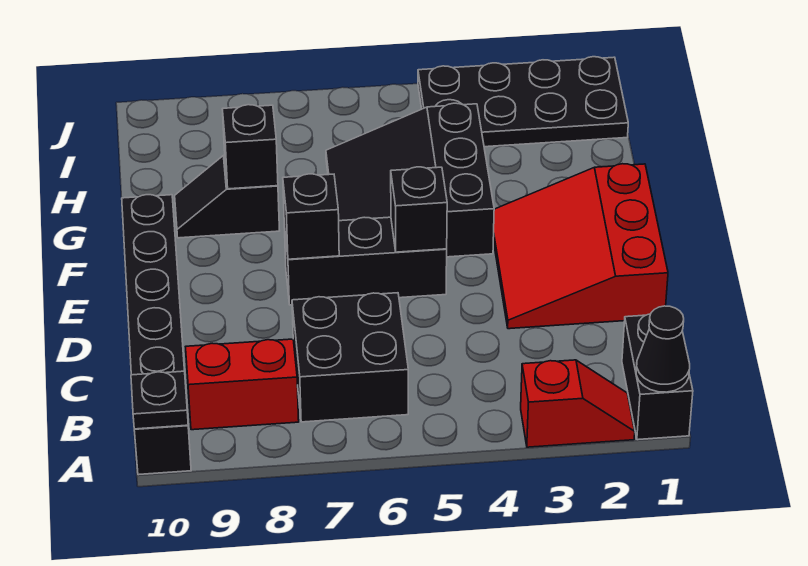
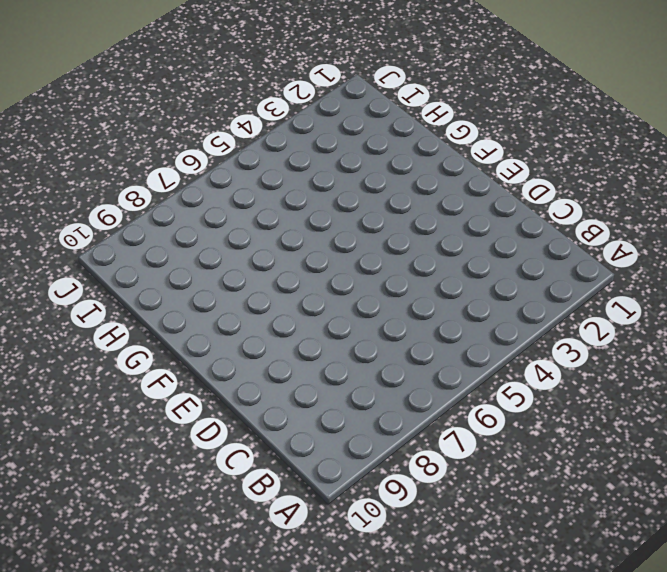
none -> black brick A1:B1 level 1
none -> red slope A2:A3 level 1 top 3
none -> black brick A10:F10 level 1

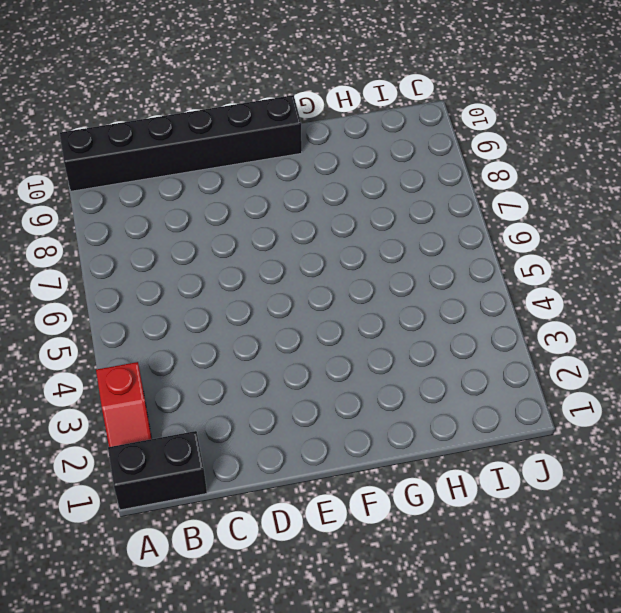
none -> black brick B6:C7 level 1
none -> red brick B8:B9 level 1
none -> red slope D1:F3 level 1 top 1

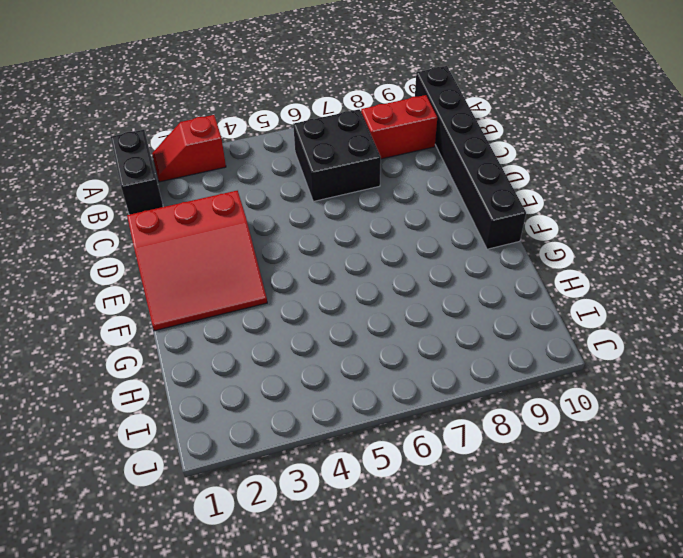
red slope D1:F3 level 1 top D -> red slope D1:F3 level 1 top 1
none -> black brick E5:E7 level 1
none -> black slope F4:H6 level 1 top 4
none -> black slope G8:G9 level 1 top 8

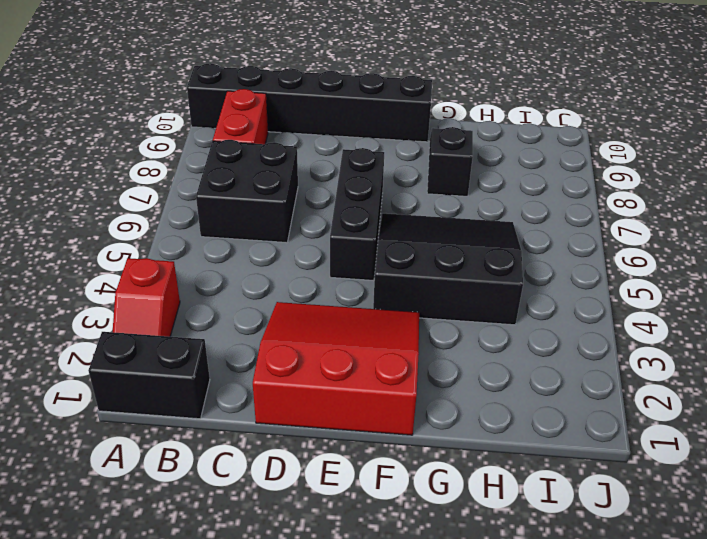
none -> black plate I1:J4 level 1
none -> black cone A1 level 2
none -> black plate A10 level 2

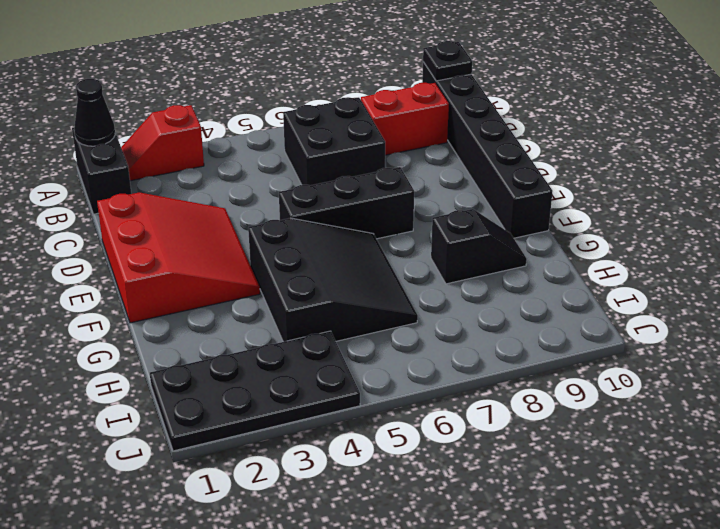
none -> black brick E5 level 2
none -> black brick E7 level 2
none -> black brick G8 level 2

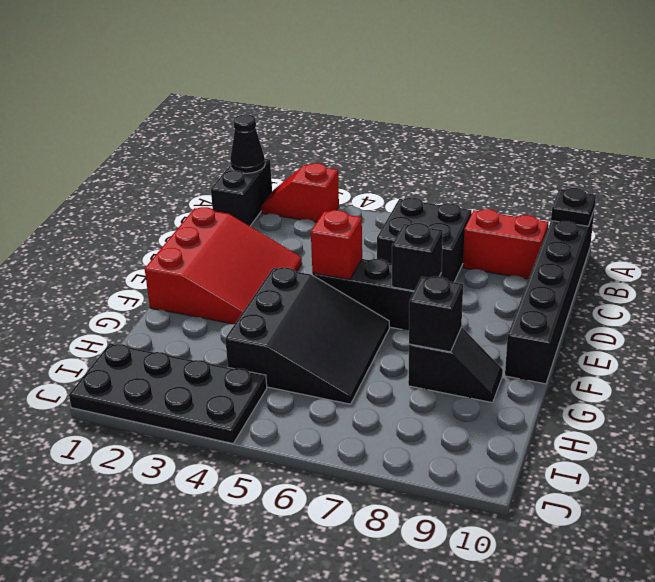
red brick E5 level 2 -> black brick E5 level 2

